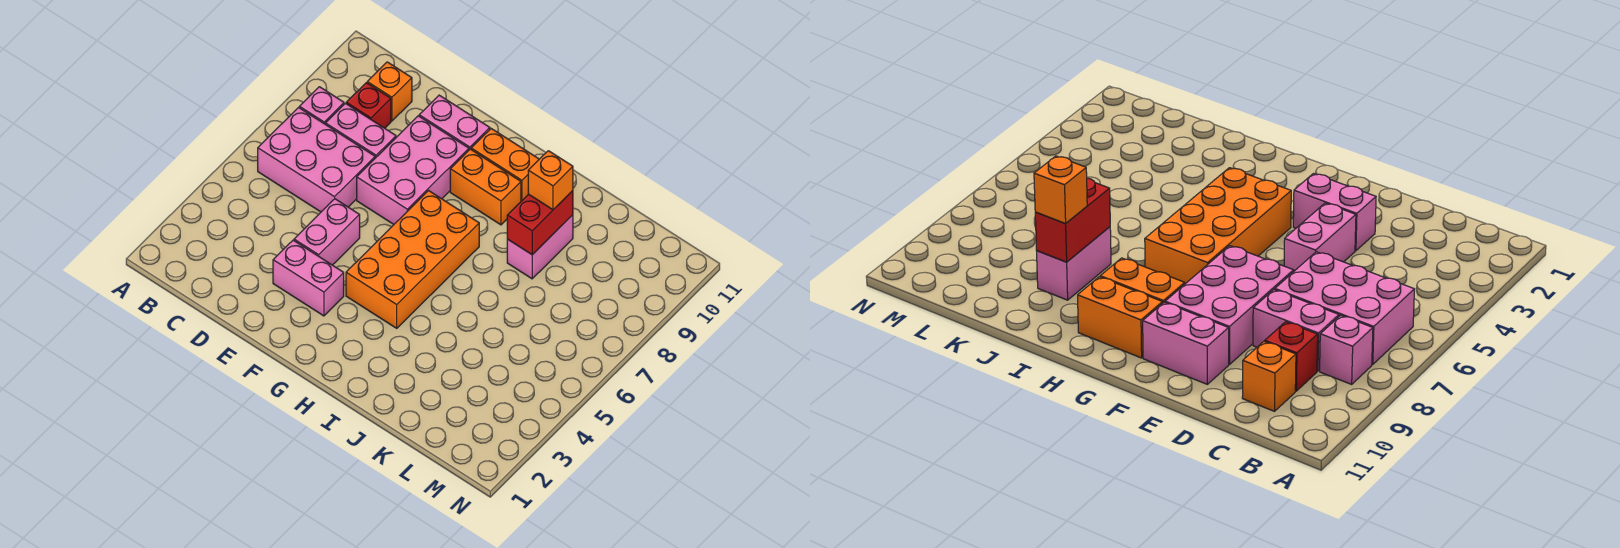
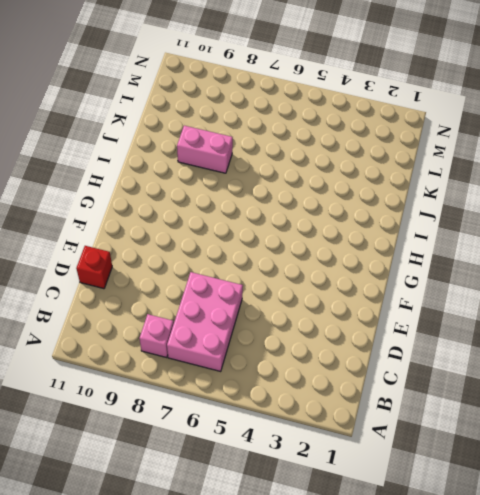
red brick D11 level 1 -> red brick C9 level 1
none -> pink brick C8:D8 level 1
none -> orange brick C10 level 1
none -> pink brick E3:F3 level 1

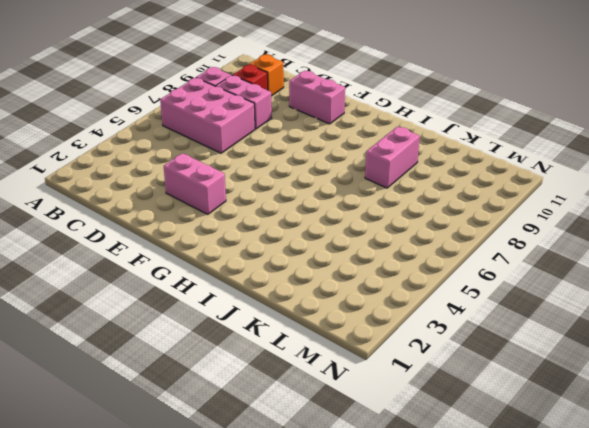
none -> pink brick E4:E5 level 1
none -> pink brick E7:F9 level 1
none -> orange brick G4:H7 level 1

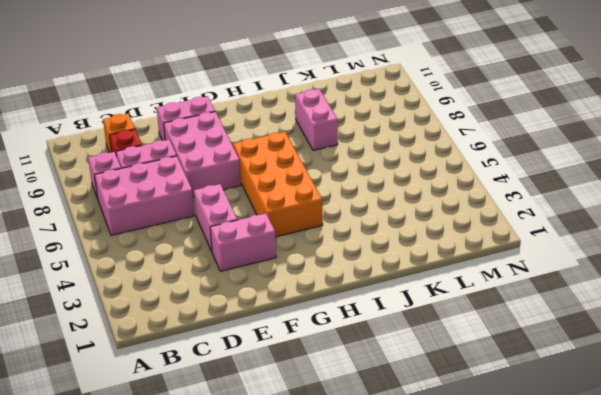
none -> orange brick G9:H9 level 1
none -> orange brick G10:H10 level 1
none -> red brick J8:J9 level 2

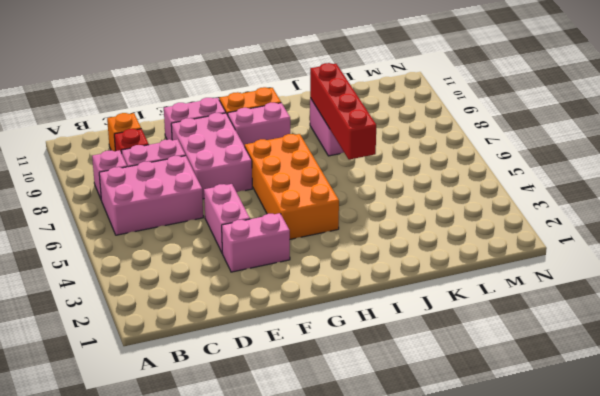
pink brick G9:H9 level 1 -> orange brick G9:H9 level 1
red brick J6:J9 level 2 -> red brick J8:J9 level 2
none -> orange brick J9 level 3

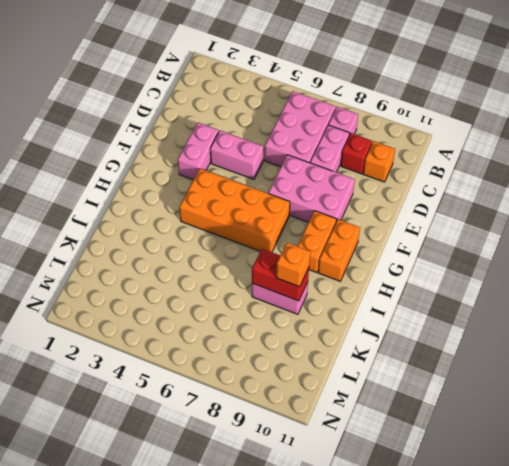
none -> pink brick E10:F10 level 1

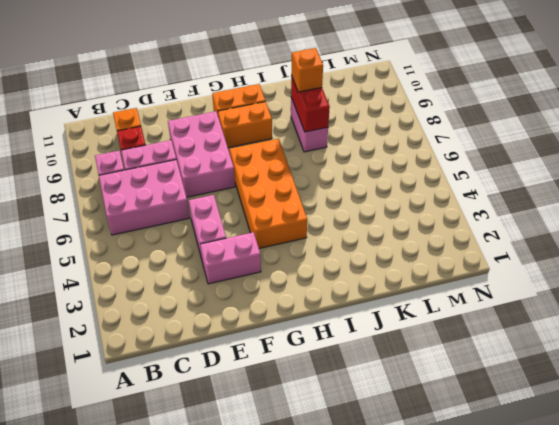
none -> pink brick E10:F10 level 1

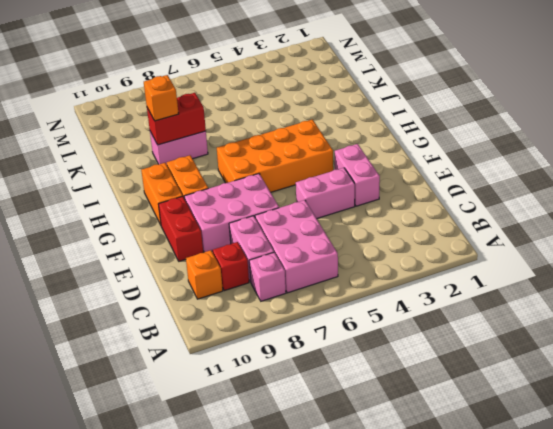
red brick E10:F10 level 1 -> pink brick E10:F10 level 1

